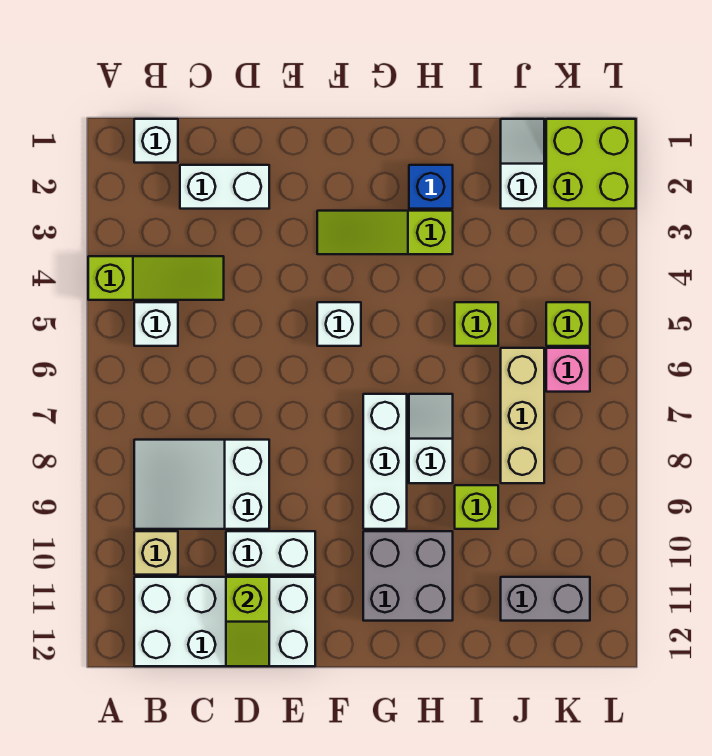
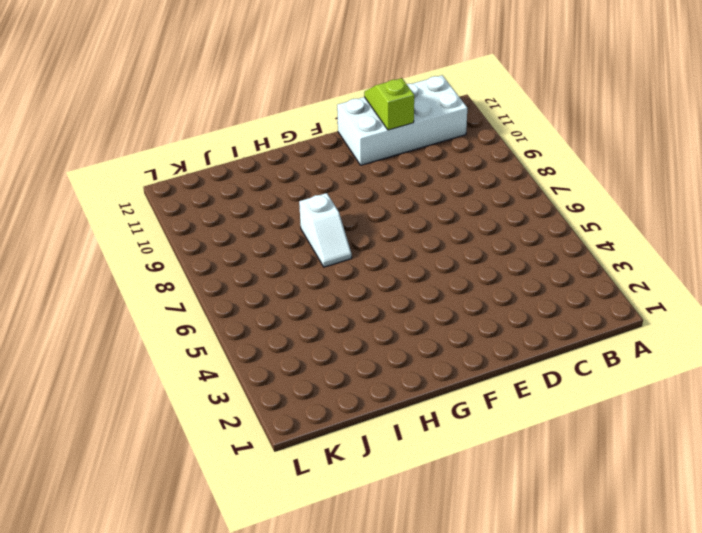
none -> lime slope A4:C4 level 1 top A
none -> white brick B1 level 1
none -> white brick B5 level 1

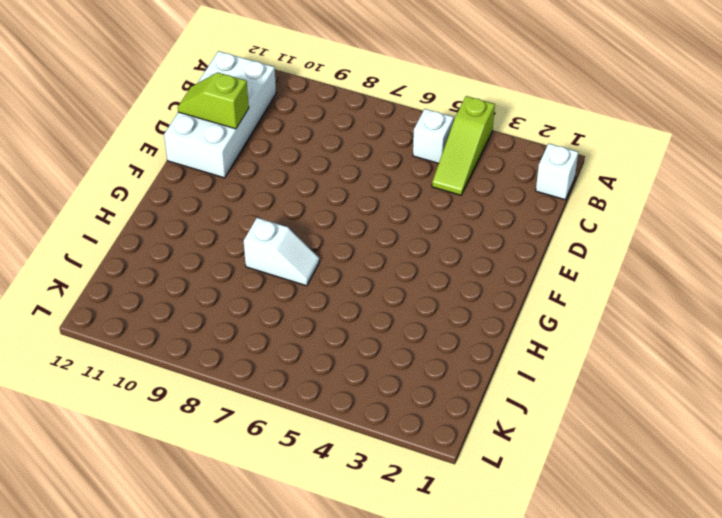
none -> white slope B8:D9 level 1 top D
none -> tan brick B10 level 1
none -> white brick C2:D2 level 1

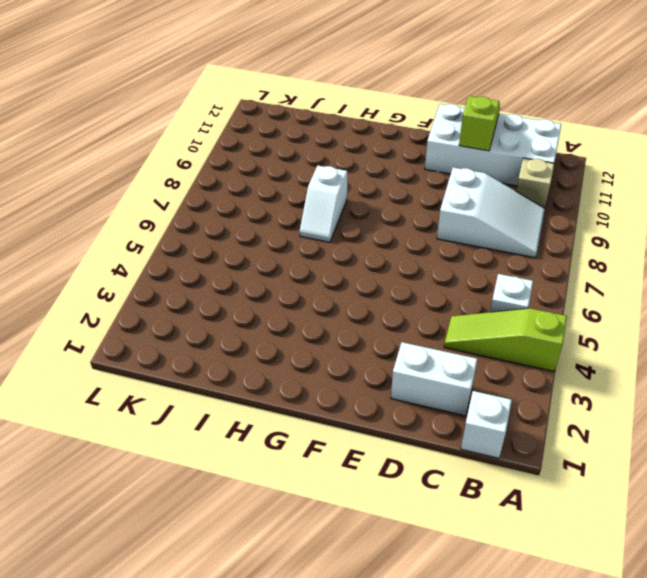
none -> white brick D10:E10 level 1
none -> lime slope F3:H3 level 1 top H
none -> white brick F5 level 1

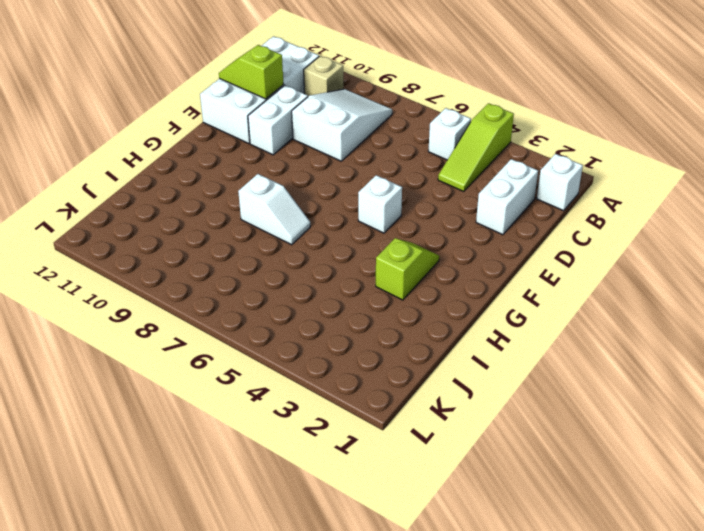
lime slope G3:H3 level 1 top H -> lime slope F3:H3 level 1 top H
none -> white brick G7:G9 level 1
none -> grey brick G10:H11 level 1
none -> blue brick H2 level 1

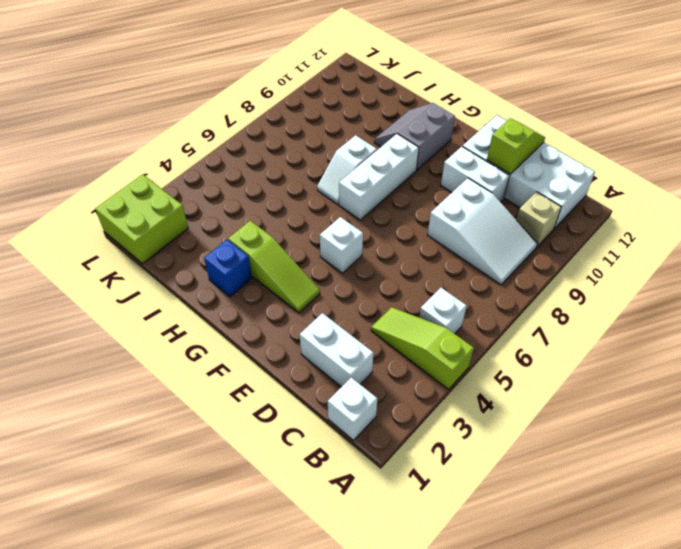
grey slope G10:H11 level 1 top G -> grey brick G10:H11 level 1
none -> lime brick I5 level 1
none -> lime brick I9 level 1
none -> white slope J1:J2 level 1 top 2

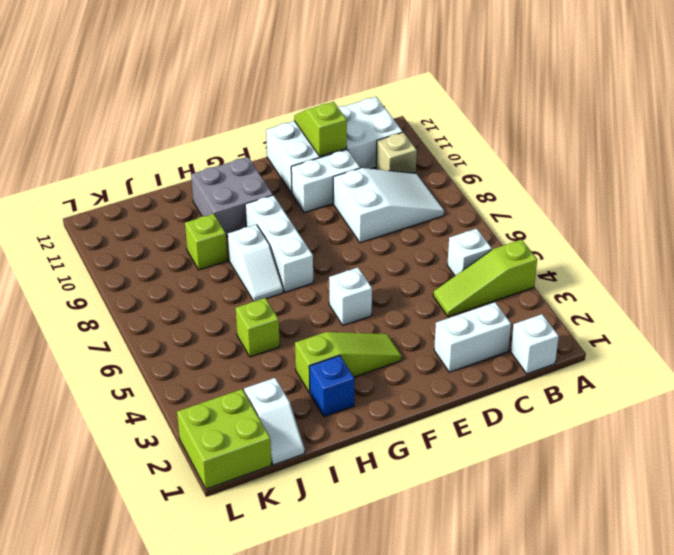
none -> tan brick J6:J8 level 1
none -> grey brick J11:K11 level 1
none -> lime brick K5 level 1

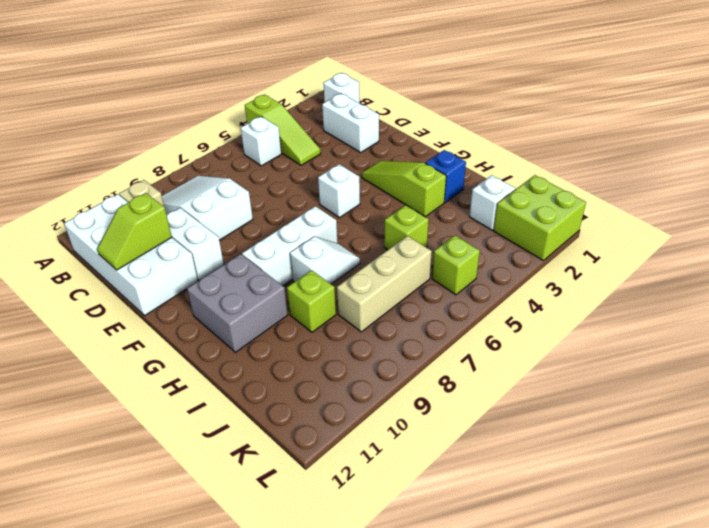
none -> grey brick J11:K11 level 1
none -> pink brick K6 level 1

